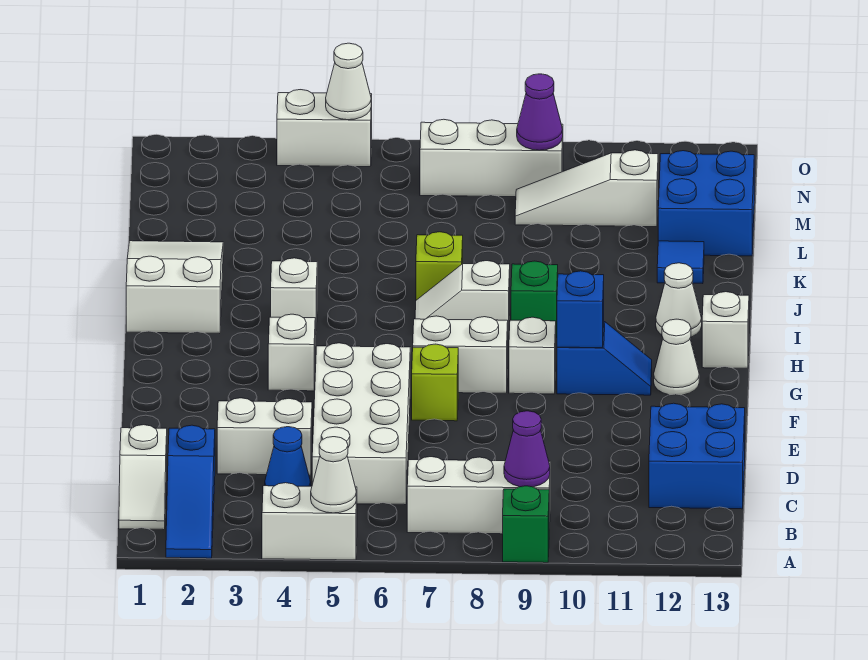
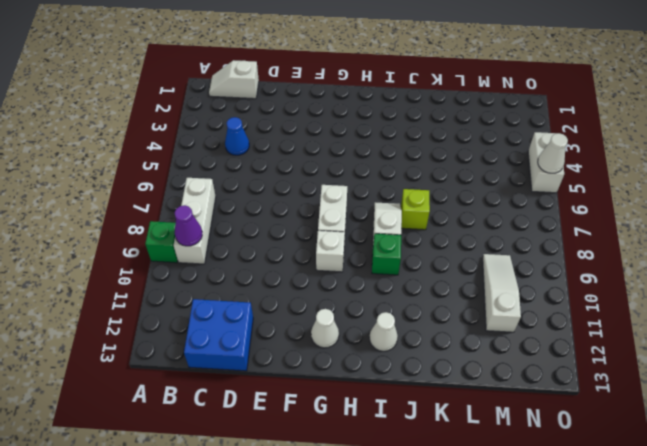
none -> blue slope A2:C2 level 1 top C
none -> white brick A4:A5 level 1
none -> white brick C5:F6 level 1
none -> white brick D3:D4 level 1

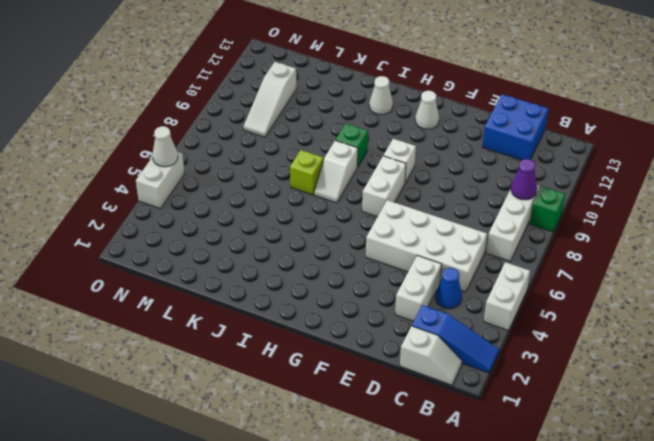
none -> lime brick F7 level 1
none -> white brick G4 level 1
none -> blue slope G10:G11 level 1 top 10
none -> white brick H13 level 1

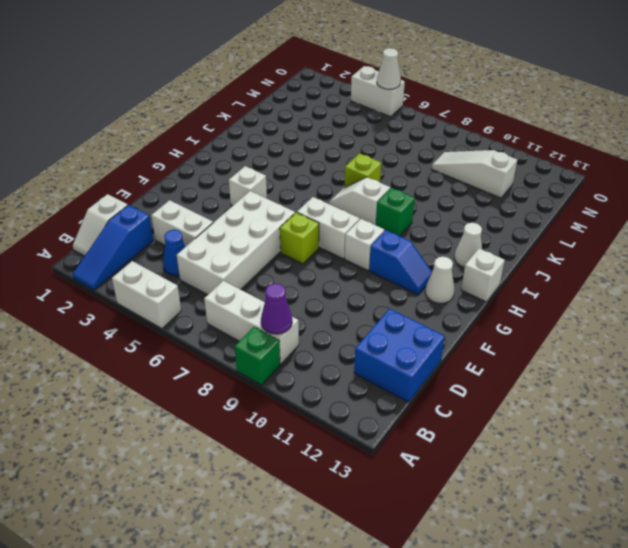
none -> white slope I1:K2 level 1 top I
none -> white brick I4 level 1
none -> blue tile K12 level 1
none -> blue brick L12:M13 level 1

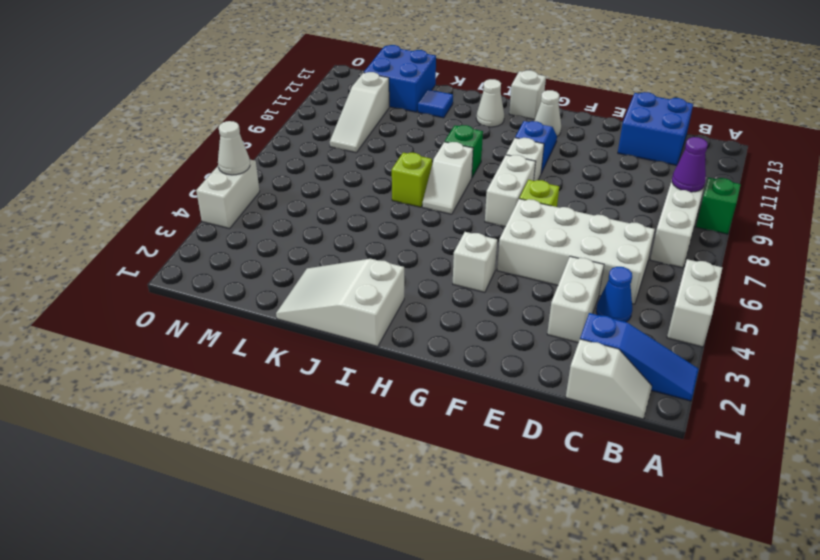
none -> white brick I4 level 1
none -> white brick N7:N9 level 1
none -> white cone A5 level 2
none -> blue brick G10 level 2

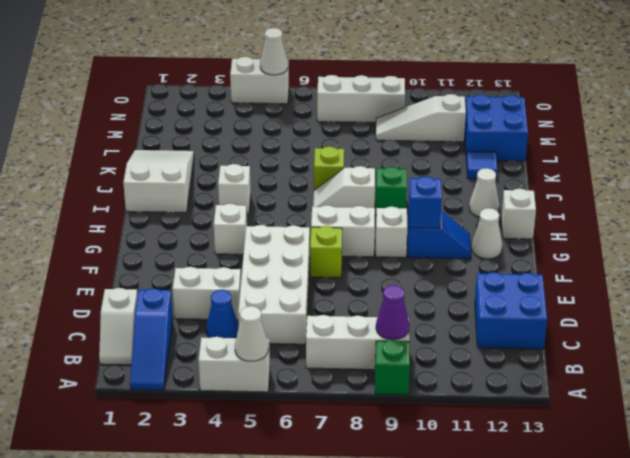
none -> purple cone N9 level 2

